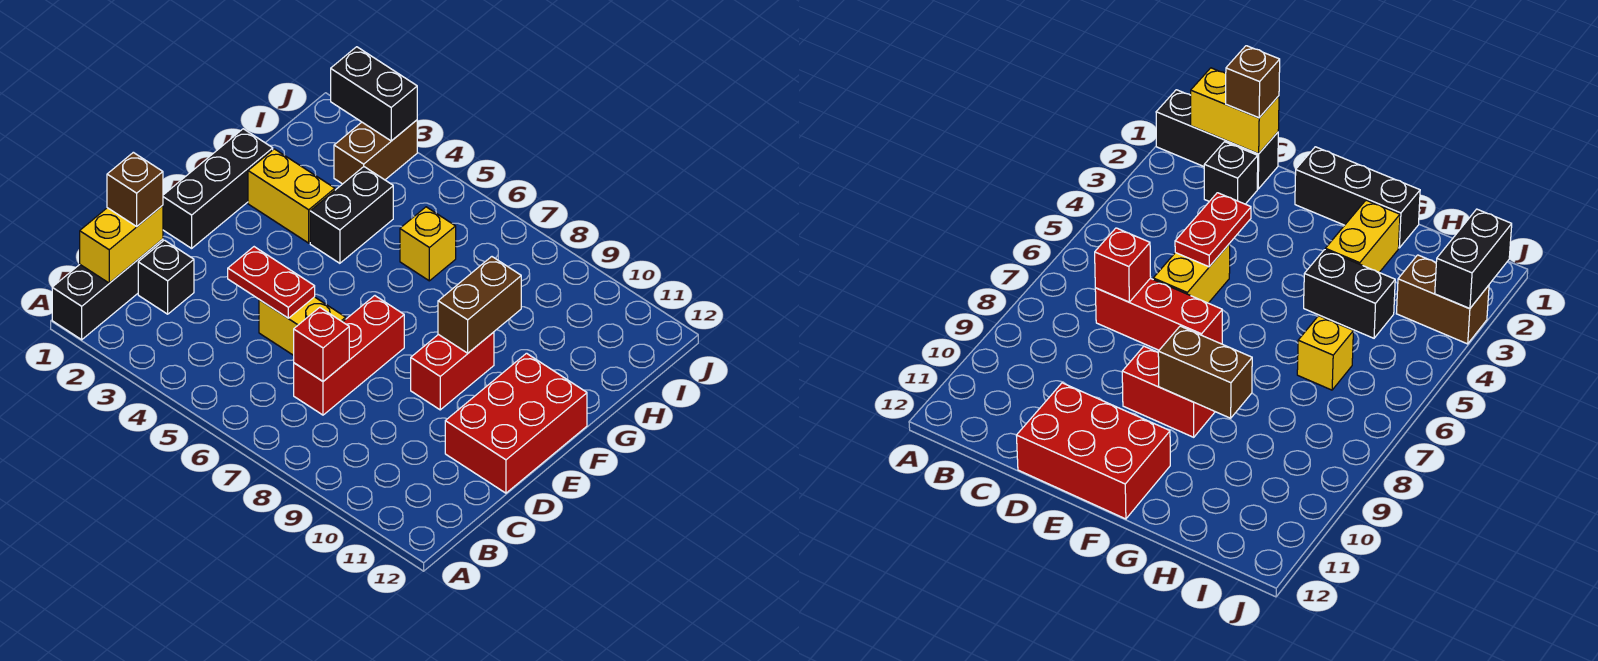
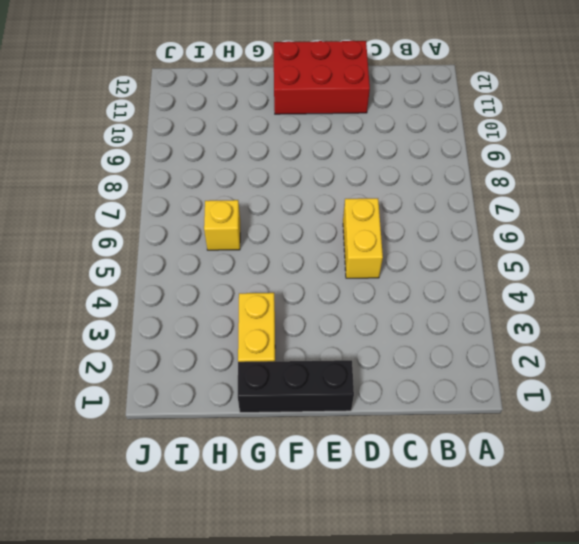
none -> black brick A1:C1 level 1
none -> black brick C2 level 1
none -> red brick C7:E7 level 1

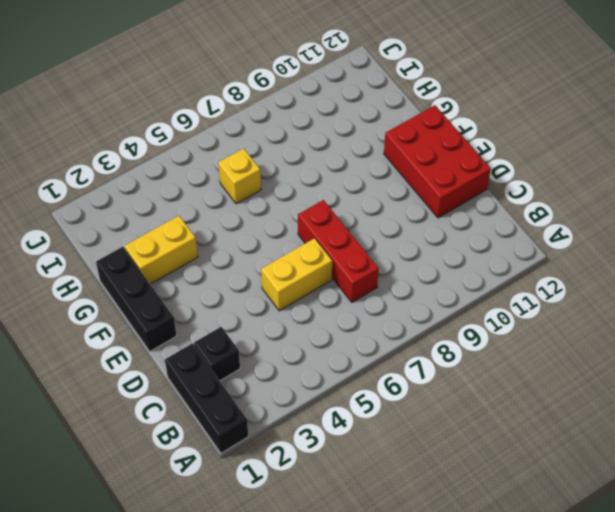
none -> red brick E9:F9 level 1
none -> black brick G4:H4 level 1
none -> brown brick I3:J3 level 1

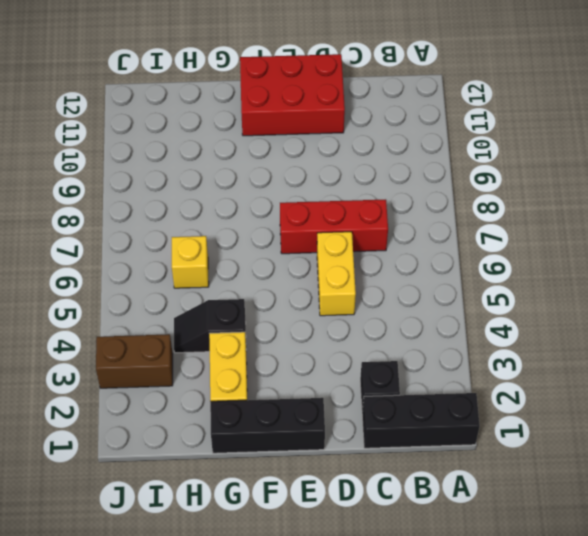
black slope G4:H4 level 1 top G -> black brick G4:H4 level 1
none -> red brick E9:F9 level 1
none -> yellow brick B1:C1 level 2
none -> red brick C7 level 2

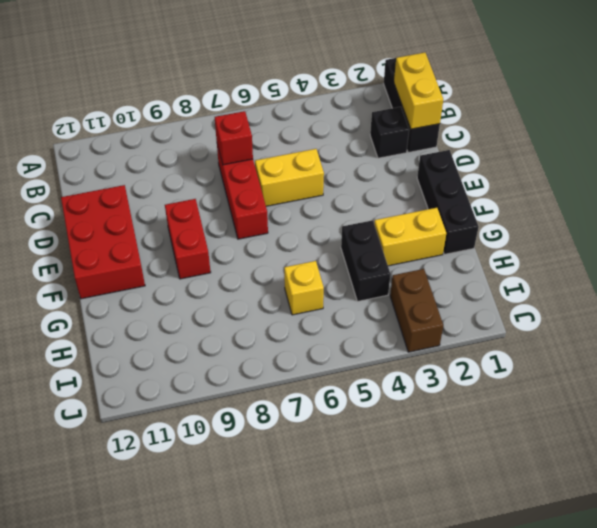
none -> red plate D4:D5 level 2
none -> brown brick F9:G9 level 2
none -> black brick J2:J3 level 2

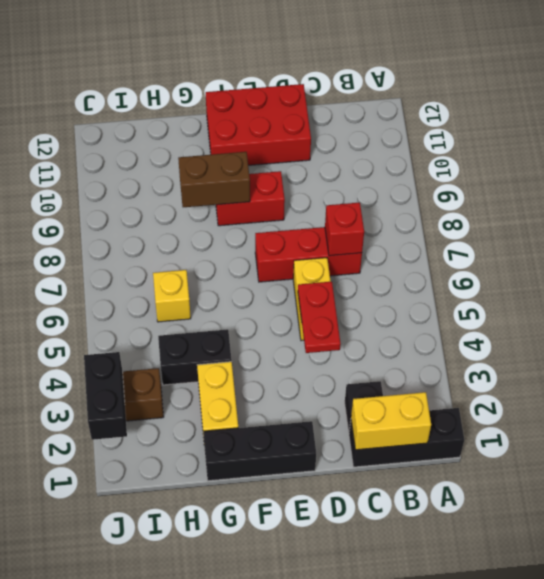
none -> brown brick C1 level 3

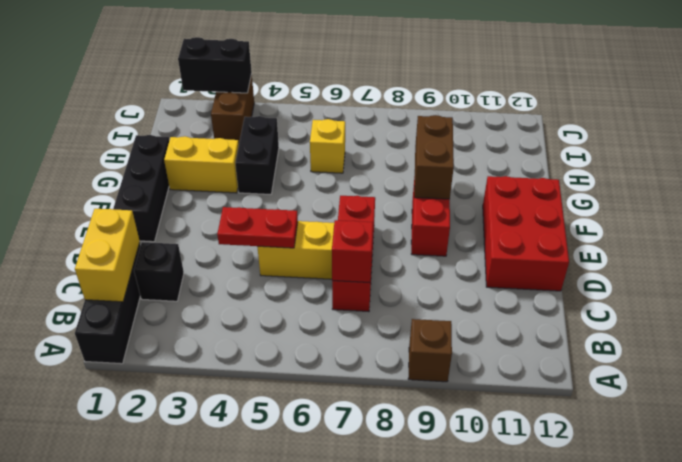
brown brick A9 level 1 -> brown brick C1 level 3

